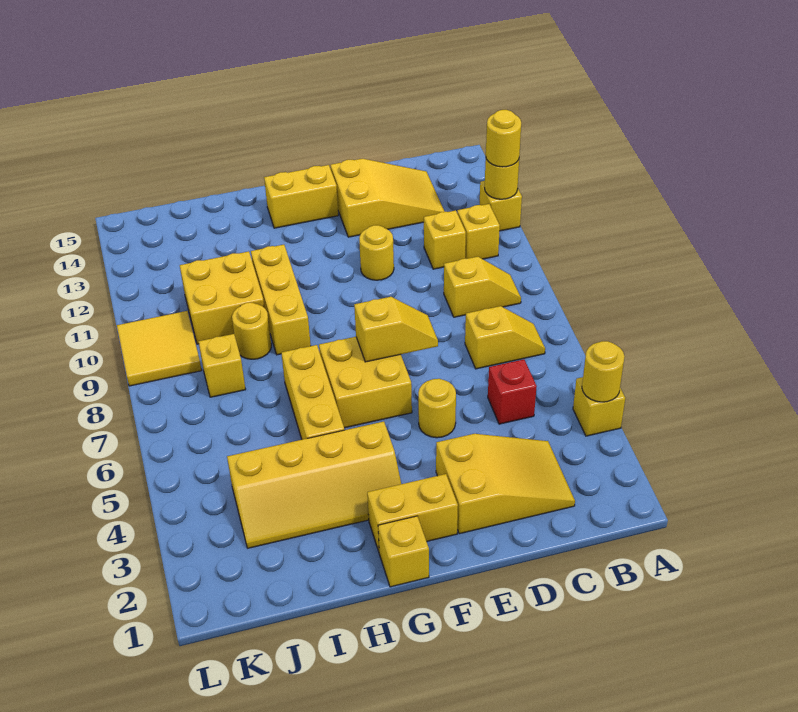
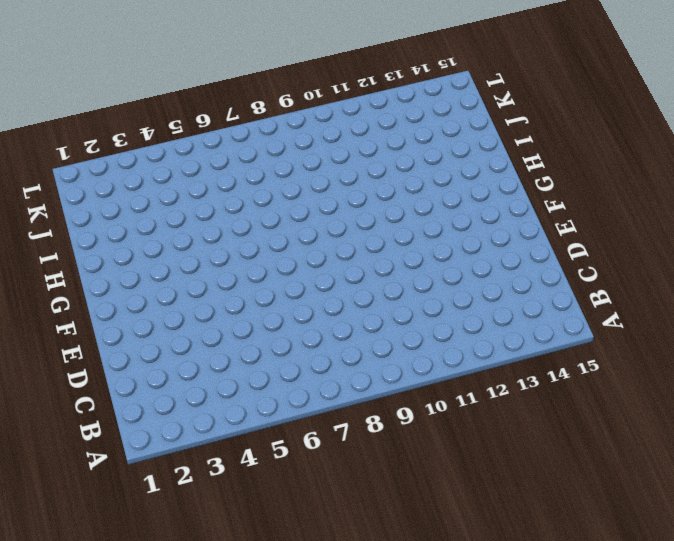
none -> yellow brick A4 level 1
none -> yellow brick A12 level 1
none -> yellow slope B7:C7 level 1 top C

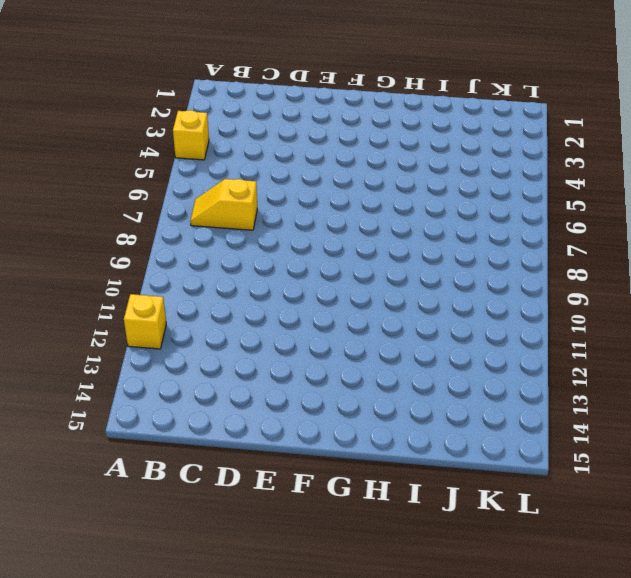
none -> yellow slope B9:C9 level 1 top C
none -> yellow brick B11 level 1
none -> yellow slope C2:E3 level 1 top E

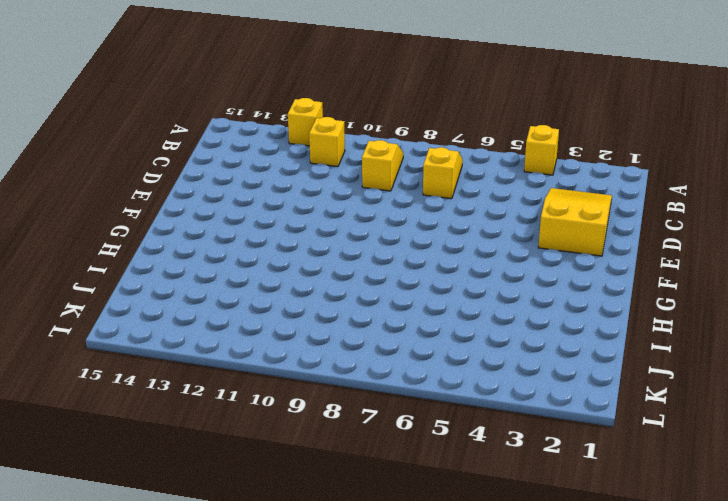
none -> red brick C5 level 1
none -> yellow brick C11 level 1
none -> yellow slope C13:E14 level 1 top E

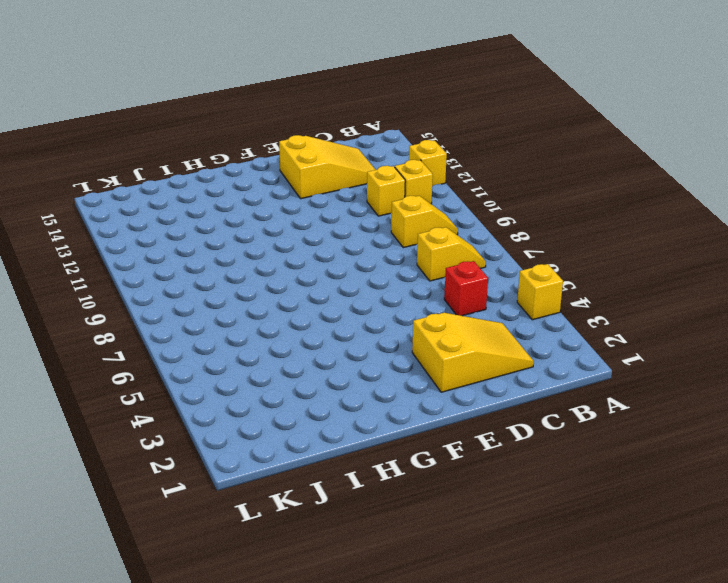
none -> yellow round brick E5 level 1
none -> yellow round brick E11 level 1
none -> yellow brick F2:G2 level 1

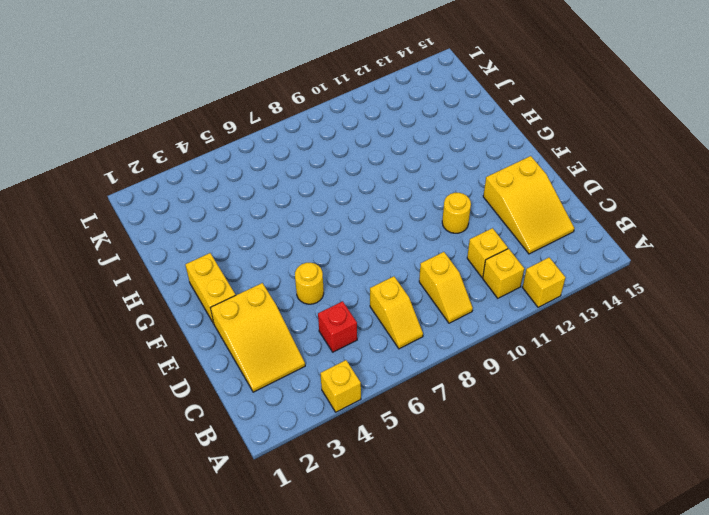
none -> yellow brick F6:G7 level 1
none -> yellow brick F14:G14 level 1
none -> yellow brick G1 level 1

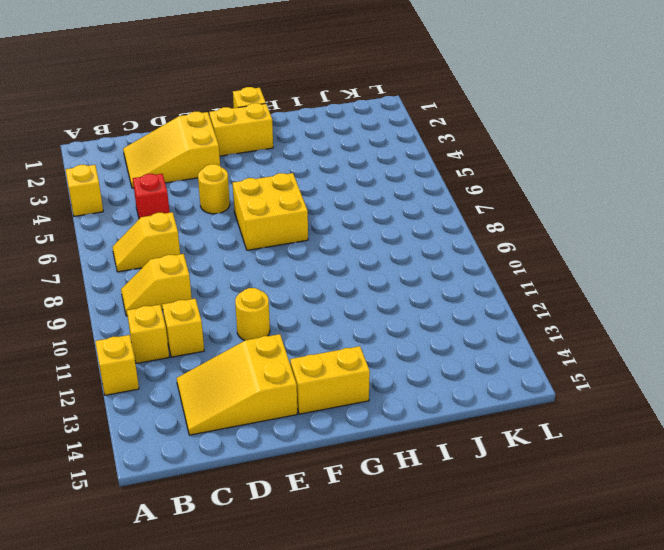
none -> yellow slope G3:J4 level 1 top 4
none -> yellow brick H5:H7 level 1
none -> yellow brick H9:H11 level 1

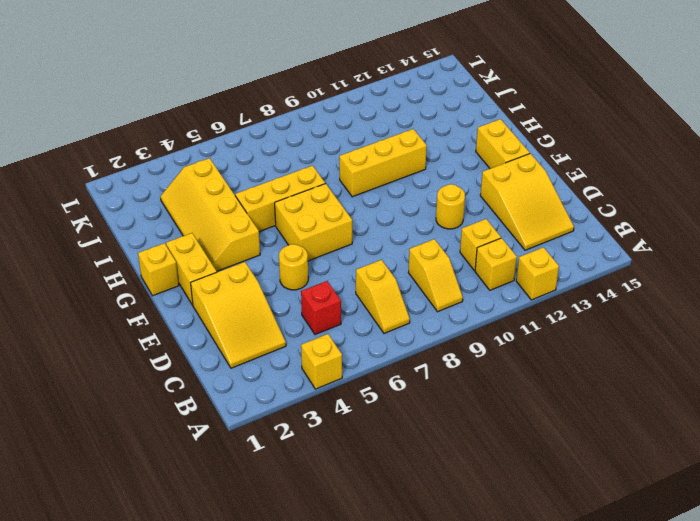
none -> yellow round brick I9 level 1
none -> yellow brick I10:J11 level 1
none -> yellow brick J8 level 1

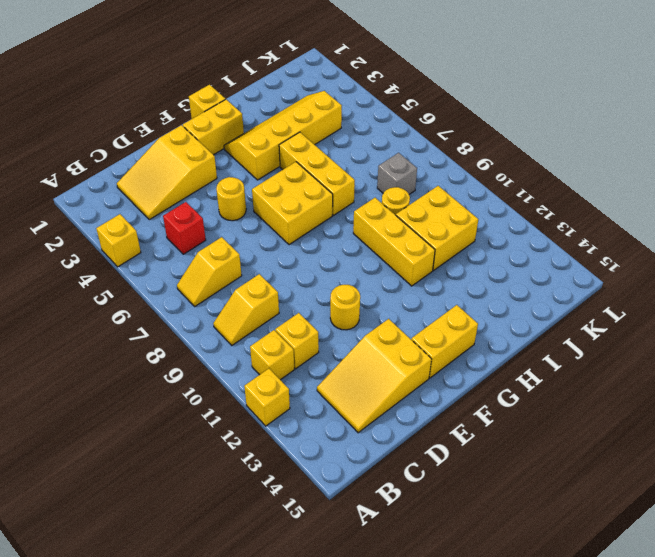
grey brick J8 level 1 -> yellow brick J8 level 1
none -> yellow tile K9:L10 level 1
none -> yellow round brick A4 level 2
none -> yellow round brick A12 level 2

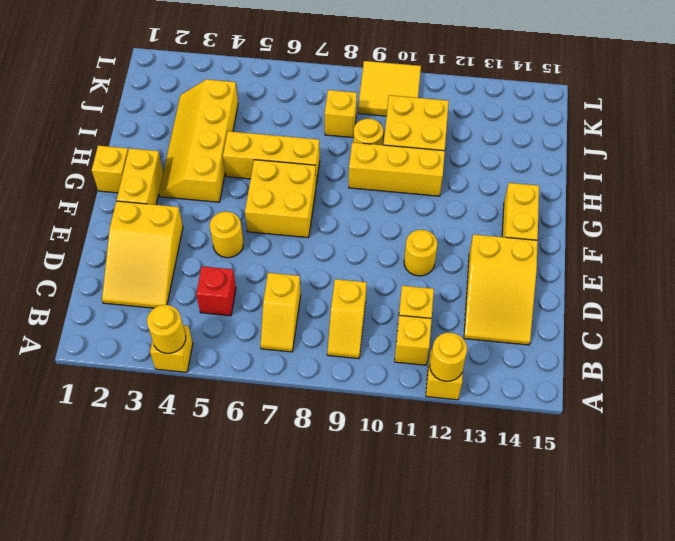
none -> yellow slope E7:F7 level 2 top F
none -> yellow round brick A12 level 3

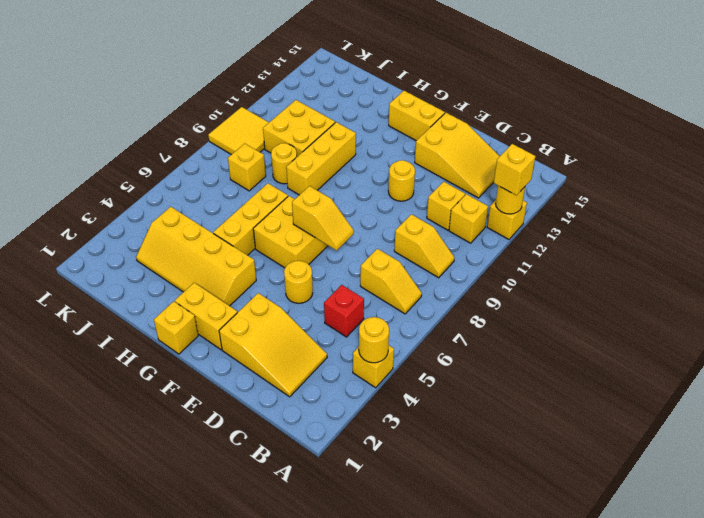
yellow brick A12 level 3 -> yellow round brick A12 level 3

